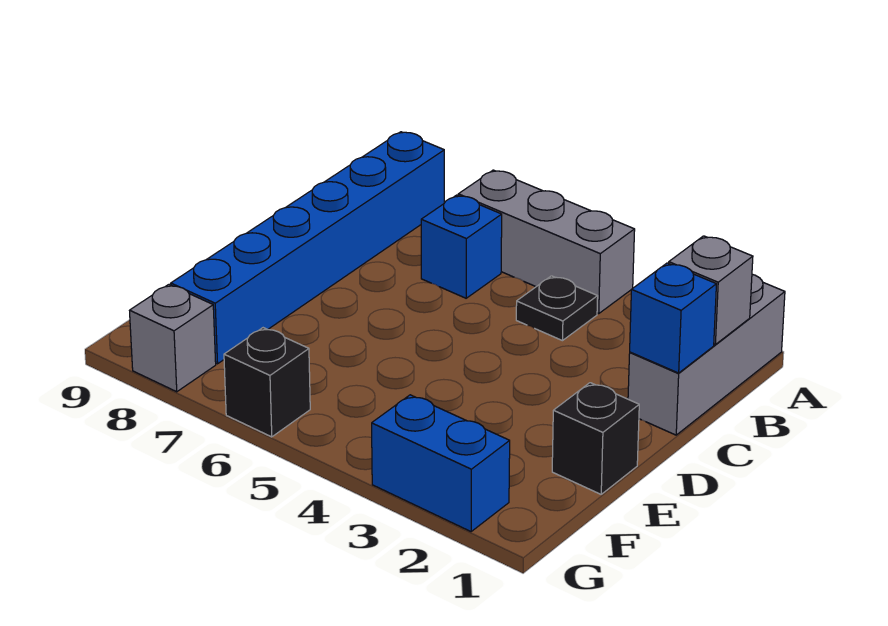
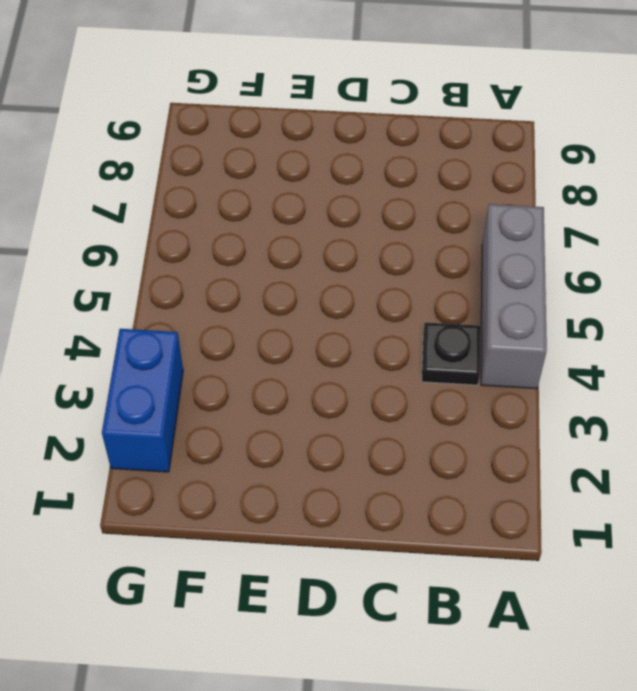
none -> grey brick A1:C1 level 1
none -> blue brick A8:F8 level 1

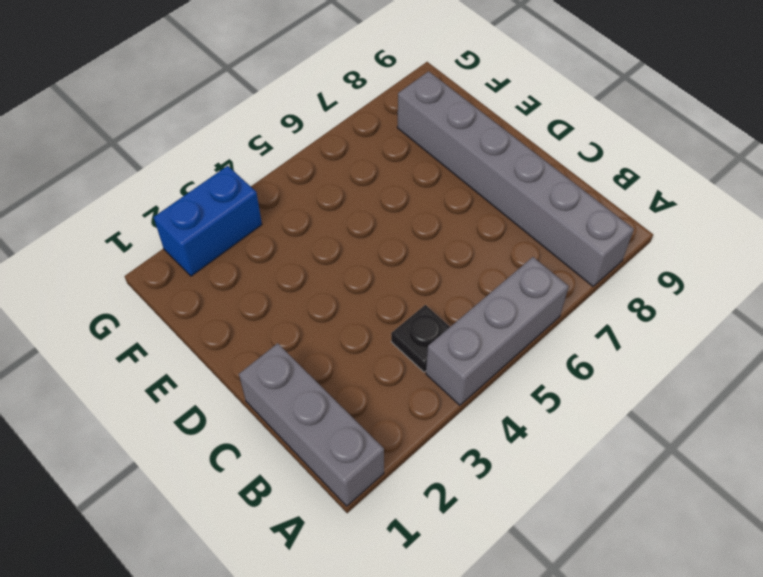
grey brick A8:F8 level 1 -> blue brick A8:F8 level 1
none -> blue brick B6 level 1
none -> black brick E1 level 1

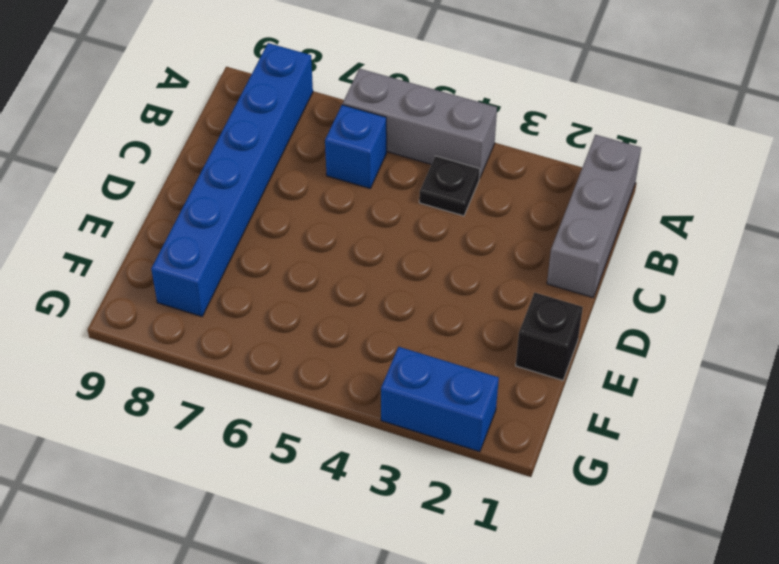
none -> black brick G6 level 1
none -> grey brick G8 level 1

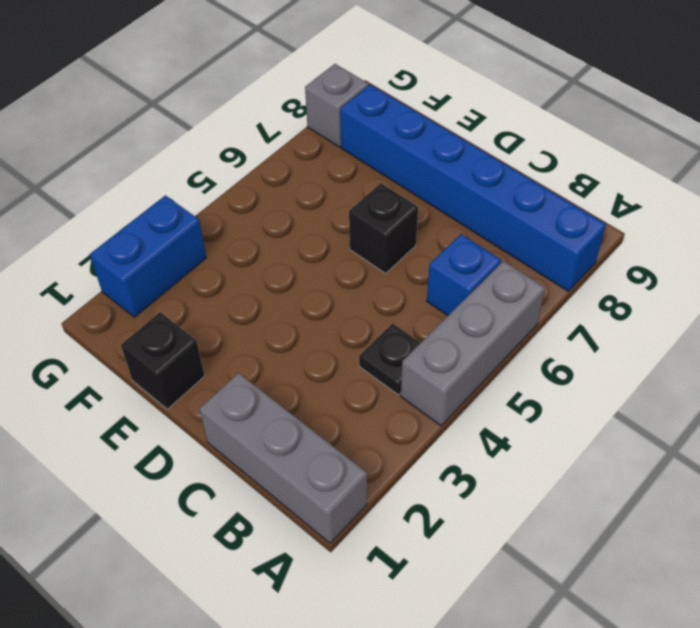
black brick D6 level 1 -> black brick G6 level 1
none -> grey brick B1 level 2
none -> blue brick C1 level 2

